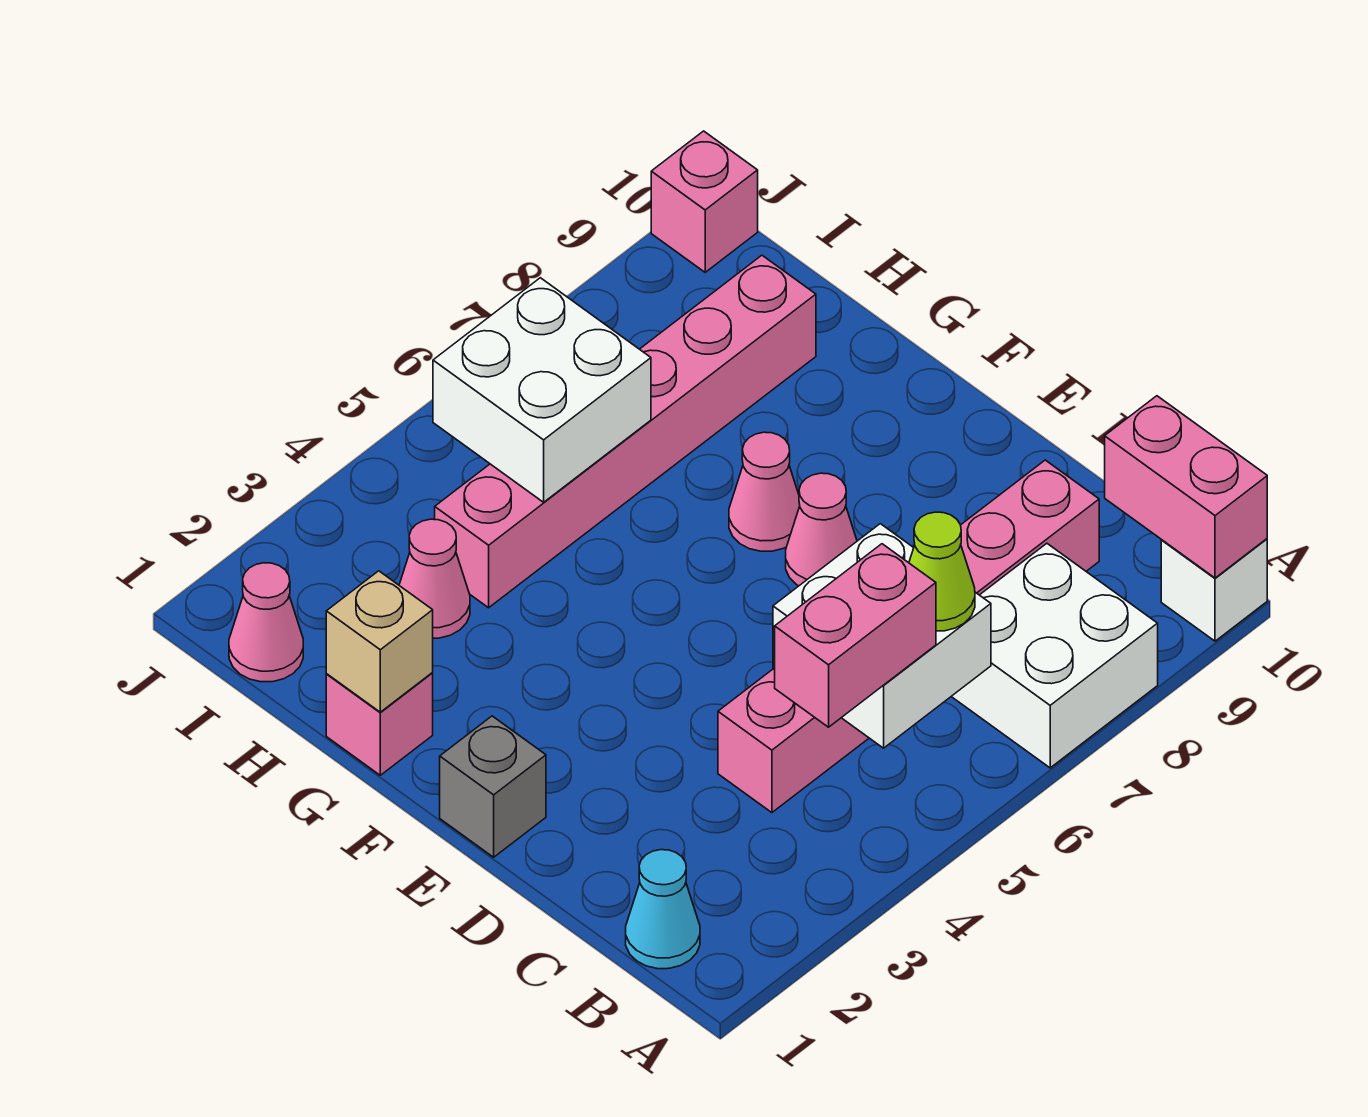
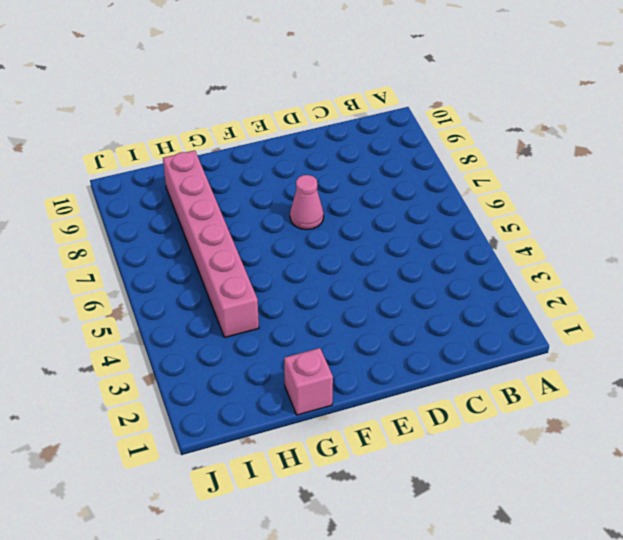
none -> white brick A7:B8 level 1
none -> white brick A10 level 1
none -> cyan cone B1 level 1

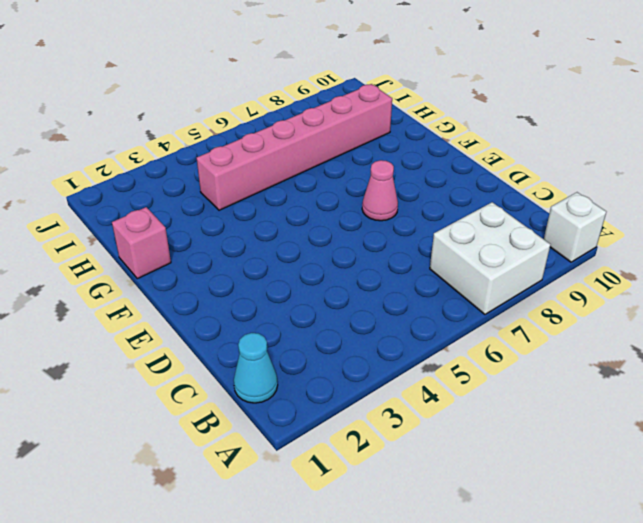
none -> pink brick C4:C9 level 1
none -> grey brick E1 level 1
none -> pink cone F7 level 1

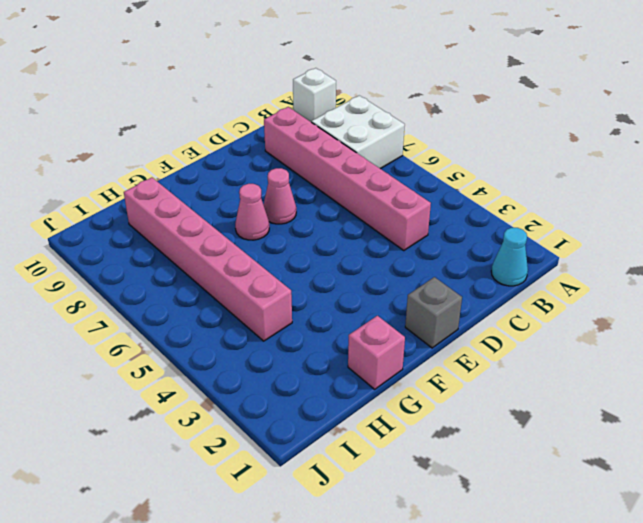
none -> pink cone H3 level 1
none -> pink cone I1 level 1
none -> pink brick J10 level 1

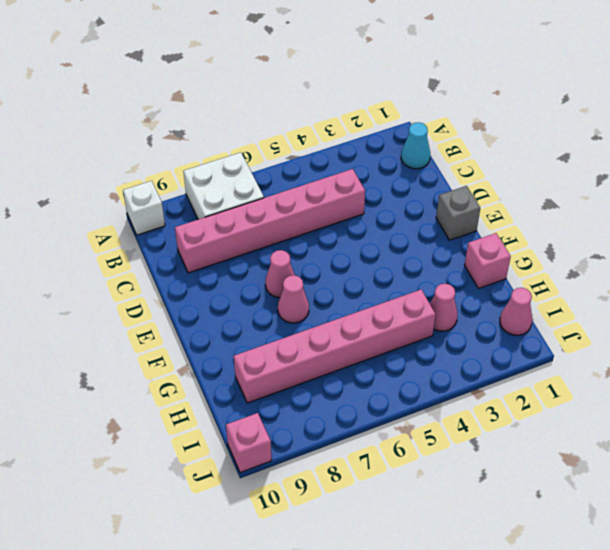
none -> pink brick A10:B10 level 2
none -> white brick B5:C6 level 2
none -> tan brick G1 level 2

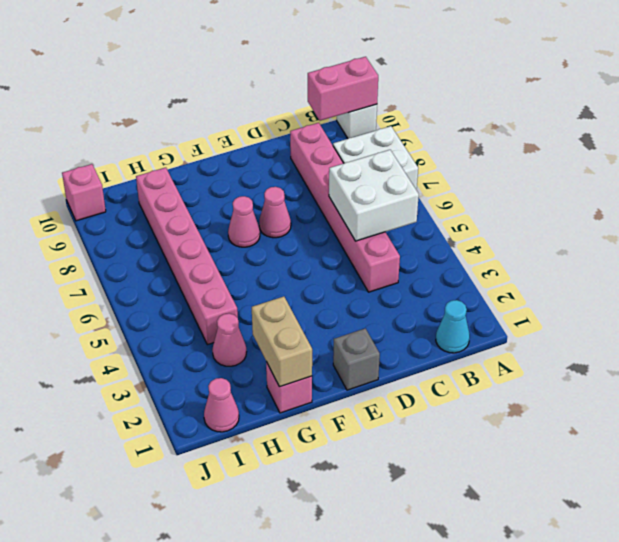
tan brick G1:G2 level 2 -> tan brick G1 level 2
none -> white brick H5:I6 level 2
none -> pink brick B4:B5 level 3
none -> lime cone B6 level 3

